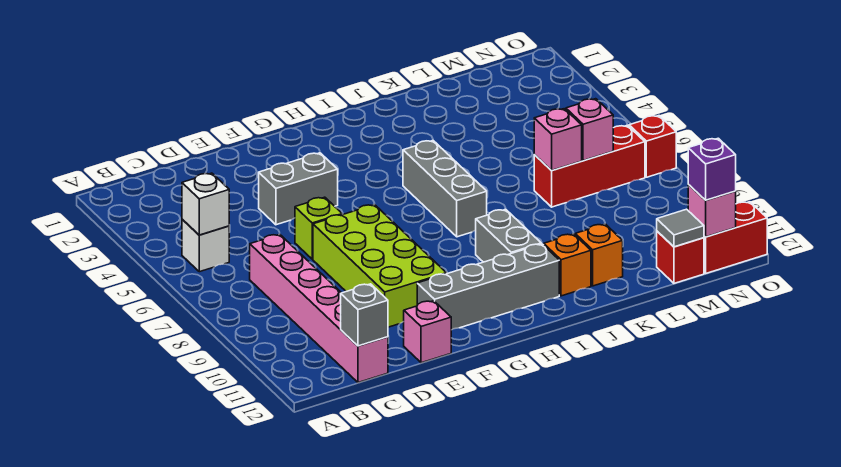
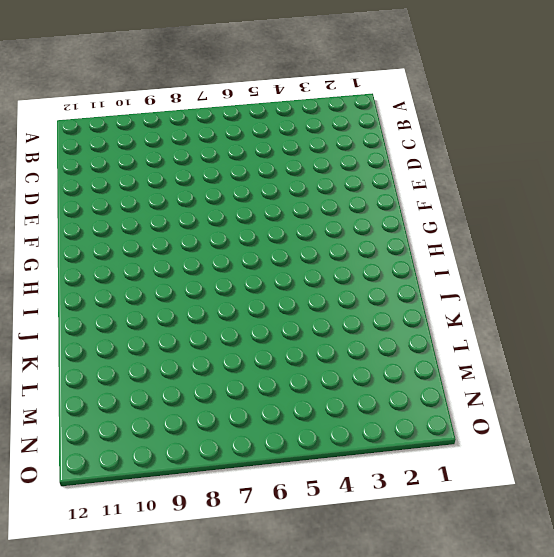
none -> white brick B5 level 1
none -> pink brick C7:C12 level 1
none -> grey brick E4:F4 level 1

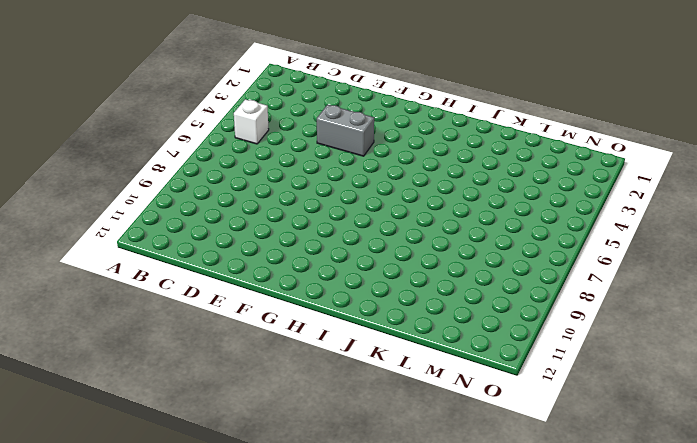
none -> pink brick C7:C12 level 1
none -> lime brick E6 level 1
none -> lime brick E7:F10 level 1

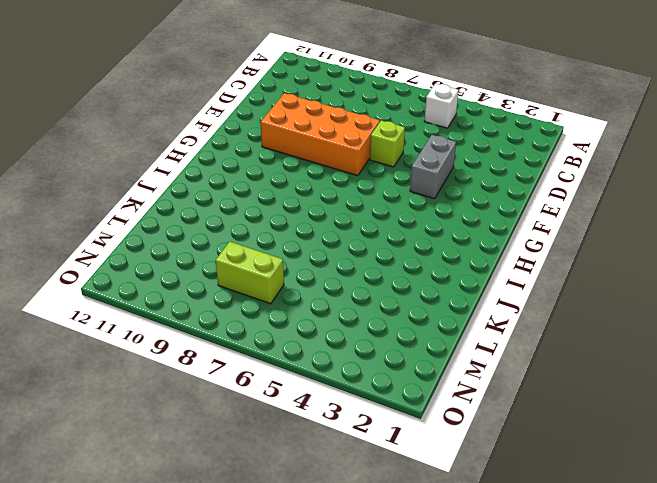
orange brick E7:F10 level 1 -> lime brick E7:F10 level 1
lime brick M7:M8 level 1 -> red brick L7:N7 level 1
none -> pink brick C7:C12 level 1
none -> pink brick E12 level 1
none -> grey brick F11:I11 level 1

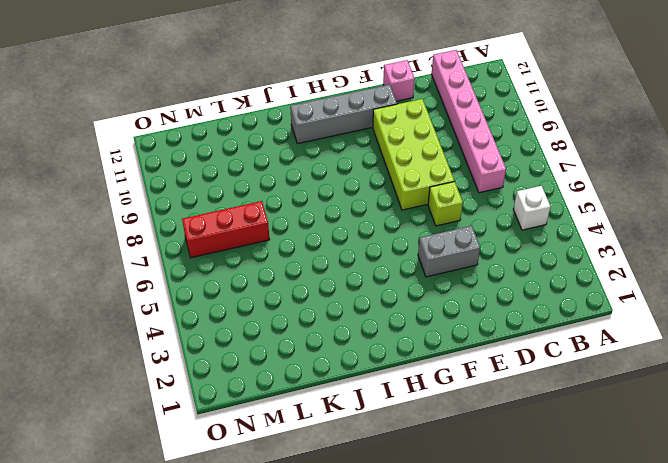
none -> grey brick I5:I7 level 1
none -> grey brick I9:I10 level 1
none -> orange brick J11 level 1

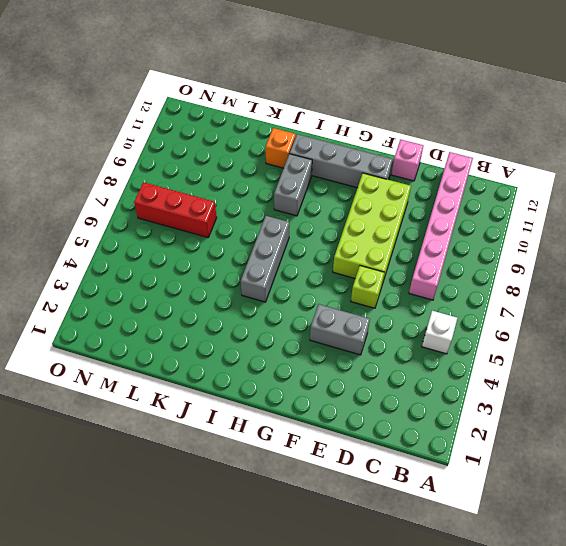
none -> orange brick K11 level 1
none -> red brick M12 level 1
none -> red brick N12:O12 level 1

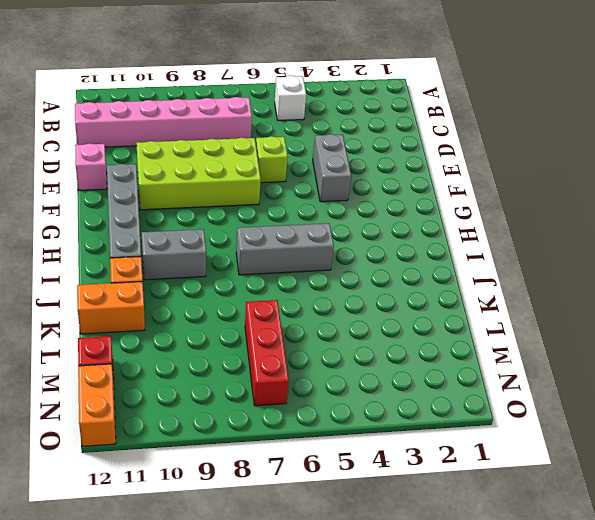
orange brick K11:K12 level 1 -> orange brick K11 level 1
orange brick N12:O12 level 1 -> red brick N12:O12 level 1
none -> red brick O7 level 1
none -> white brick B5 level 2
none -> grey brick C12 level 2

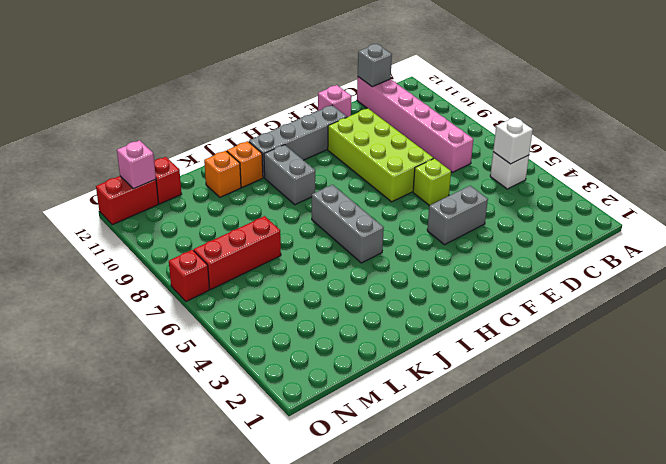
none -> pink brick L7 level 2
none -> pink brick M7 level 2
none -> grey tile M12 level 2

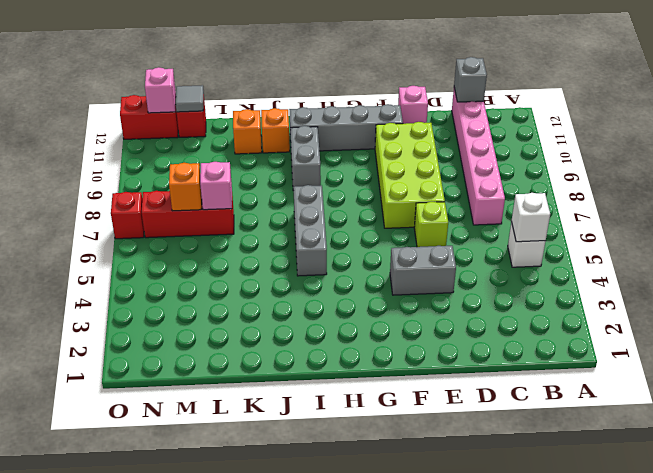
orange brick M7 level 2 -> pink brick M7 level 2
none -> purple brick N12 level 3

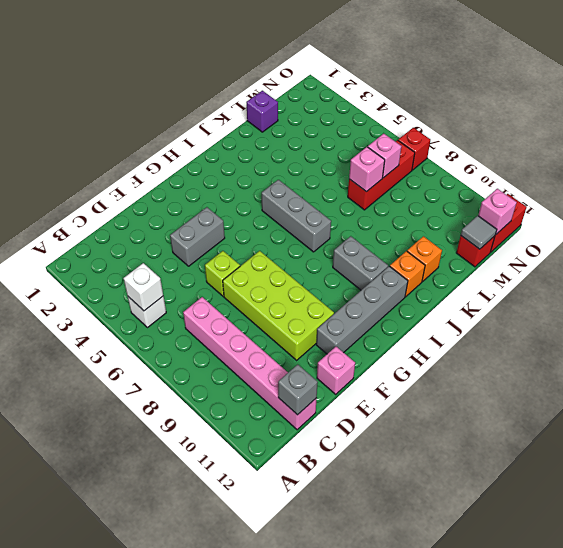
purple brick L1 level 1 -> purple brick N12 level 3

